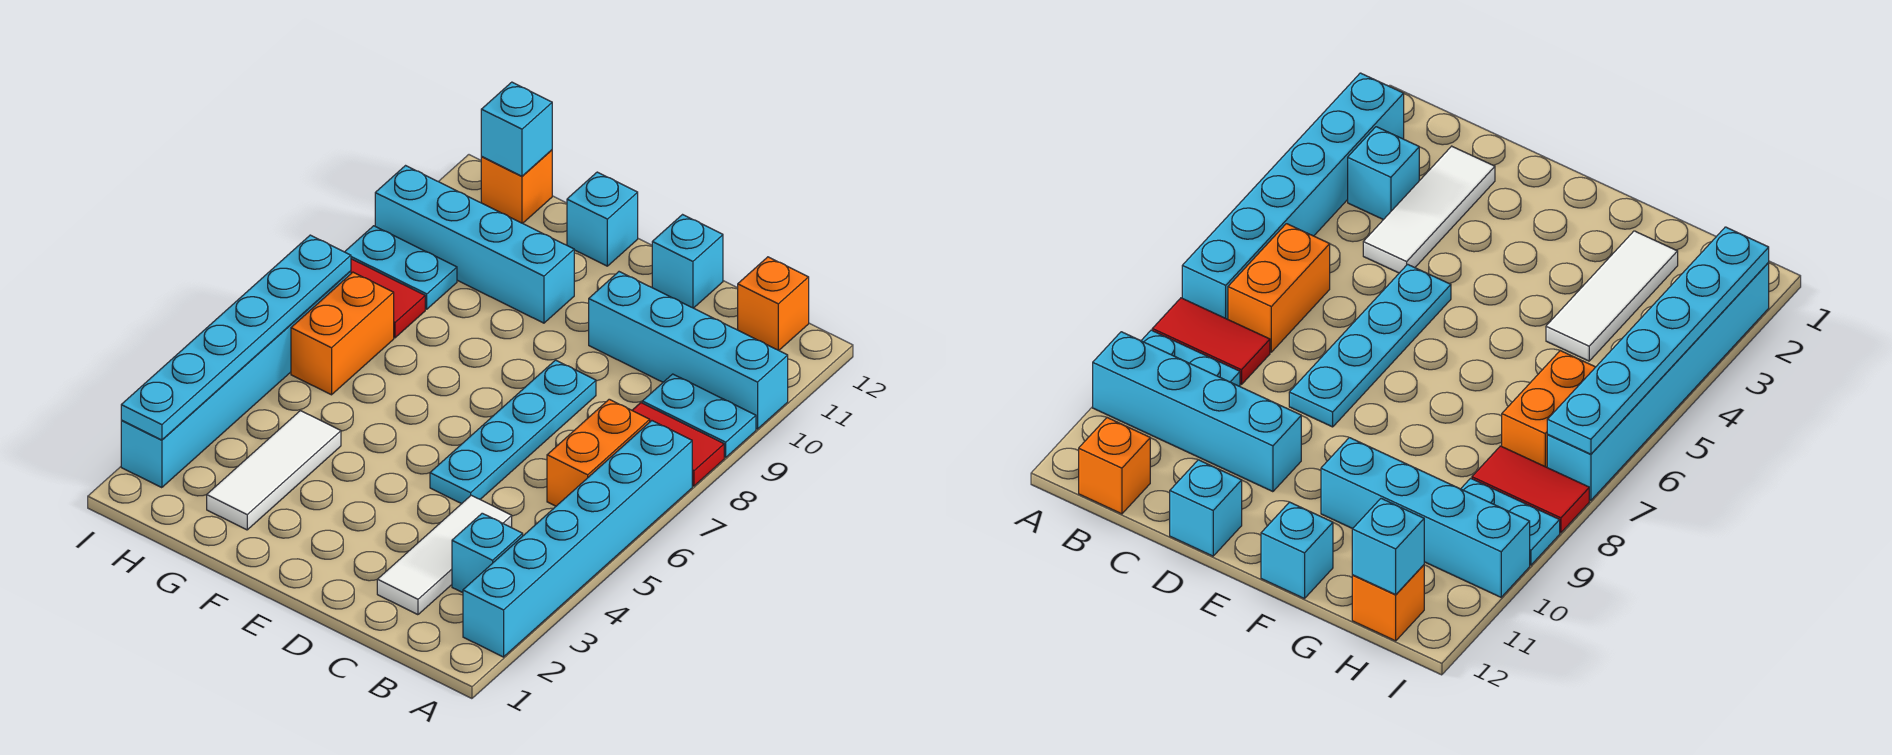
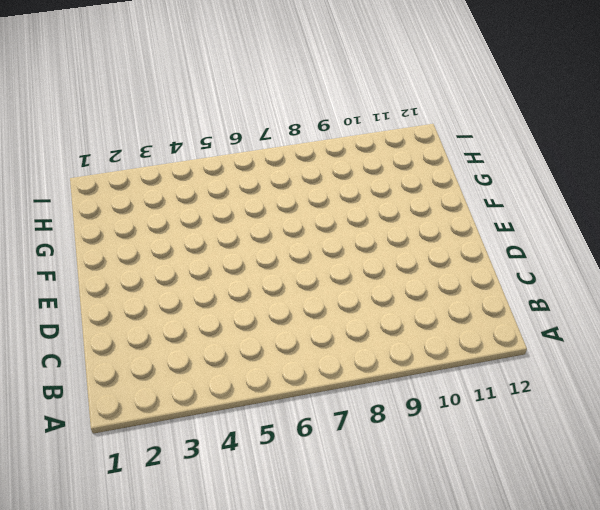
none -> cyan brick A2:A7 level 1
none -> red tile A8:B8 level 1
none -> cyan plate A9:B9 level 1

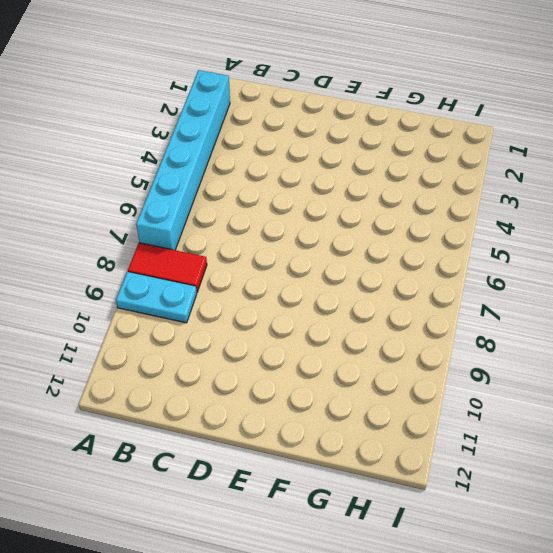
none -> cyan brick A10:D10 level 1
none -> cyan brick B3 level 1
none -> orange brick B6:B7 level 1

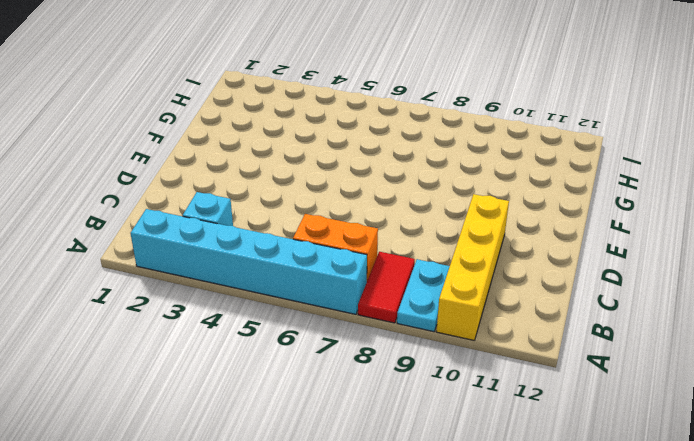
yellow brick A10:D10 level 1 -> cyan brick A10:D10 level 1
none -> orange brick B12 level 1
none -> white tile C2:C4 level 1
none -> cyan plate D5:D8 level 1

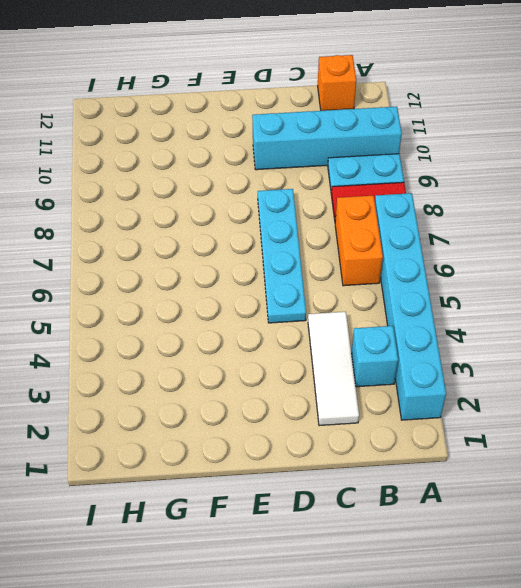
none -> cyan brick D12 level 1
none -> cyan brick F10:I10 level 1
none -> cyan brick F12 level 1

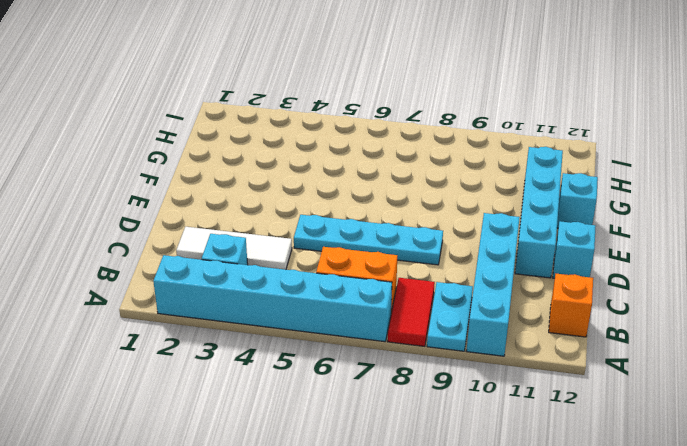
cyan brick D11:G11 level 1 -> cyan brick F10:I10 level 1
none -> white tile G2:G4 level 1
none -> orange brick H6:H7 level 1
none -> red tile H8:I8 level 1

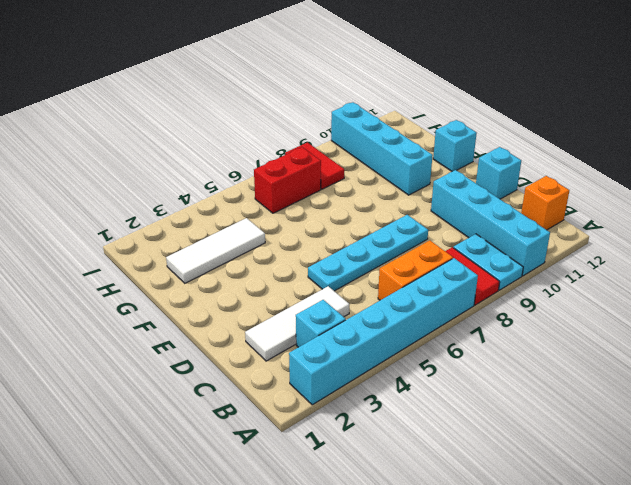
red brick H6:H7 level 1 -> orange brick H6:H7 level 1
none -> cyan plate H9:I9 level 1
none -> orange brick H12 level 1
none -> cyan brick I2:I7 level 1

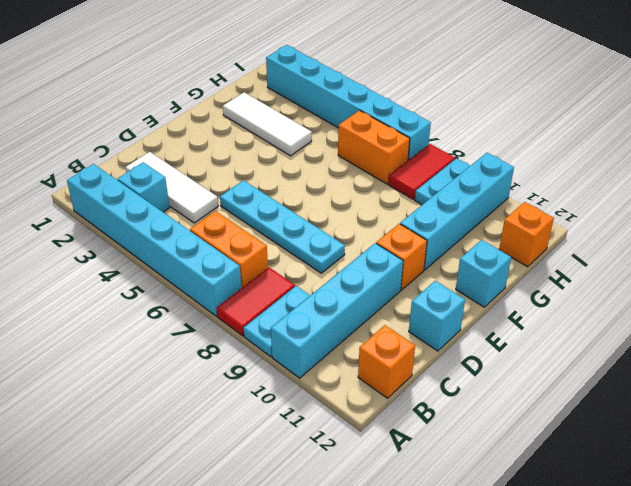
orange brick E10 level 1 -> none
none -> cyan brick H12 level 2
none -> cyan plate I2:I7 level 2

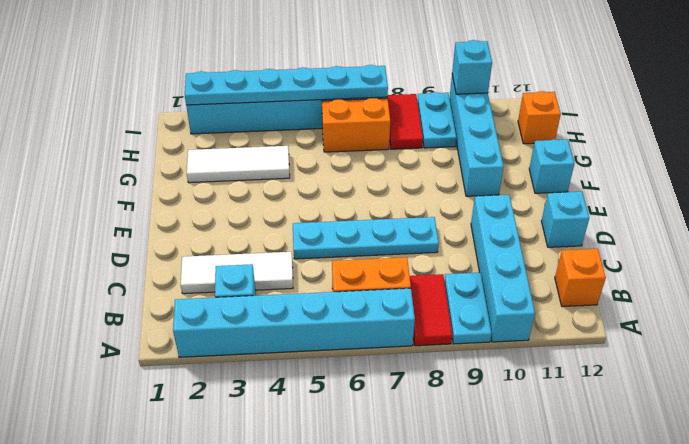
cyan brick I10 level 2 -> cyan brick H12 level 2

